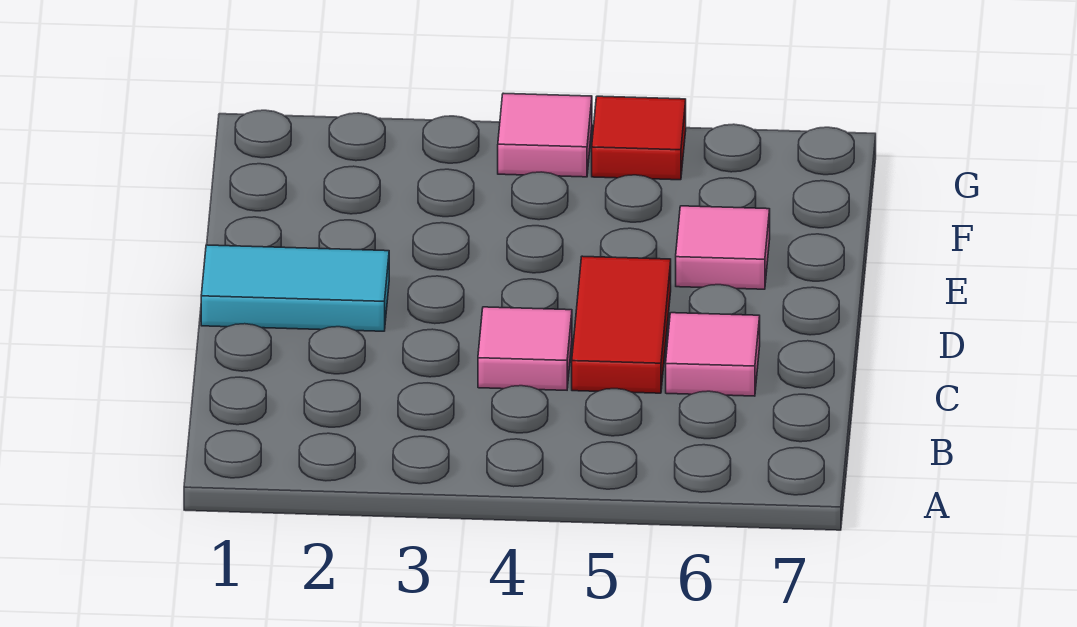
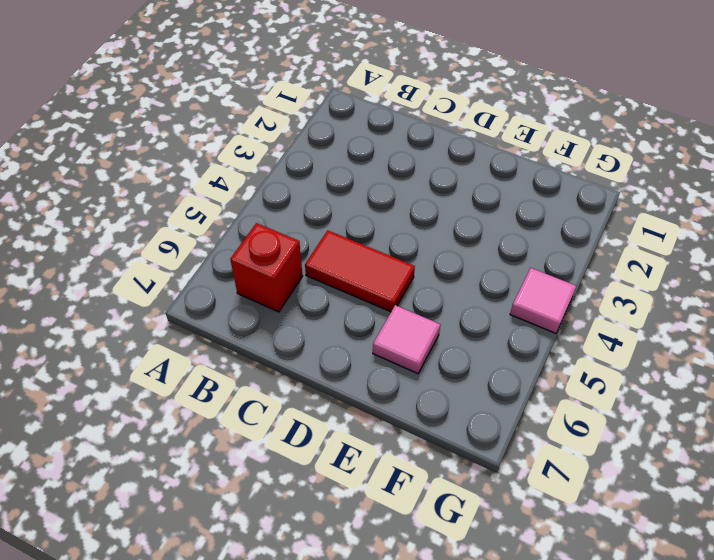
red brick B6 level 1 -> none
none -> pink tile C4 level 1
none -> pink tile C6 level 1

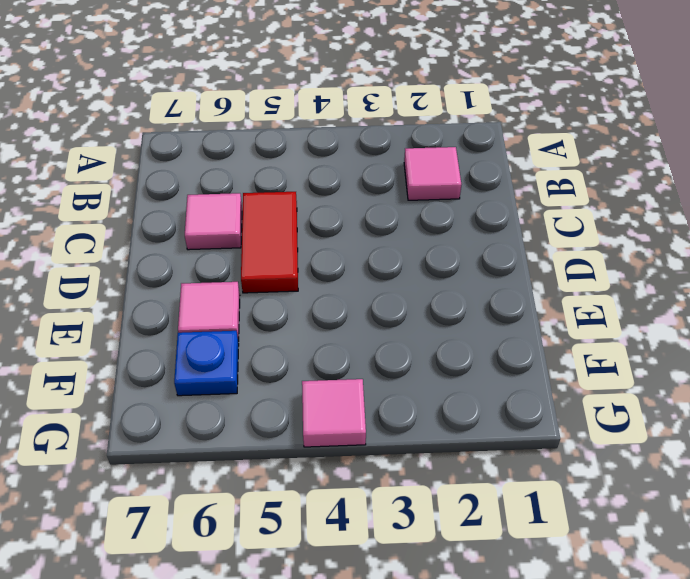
pink tile B2 level 1 -> pink tile C4 level 1
blue plate F6 level 1 -> none
none -> cyan tile D1:D2 level 1
none -> red tile G5 level 1

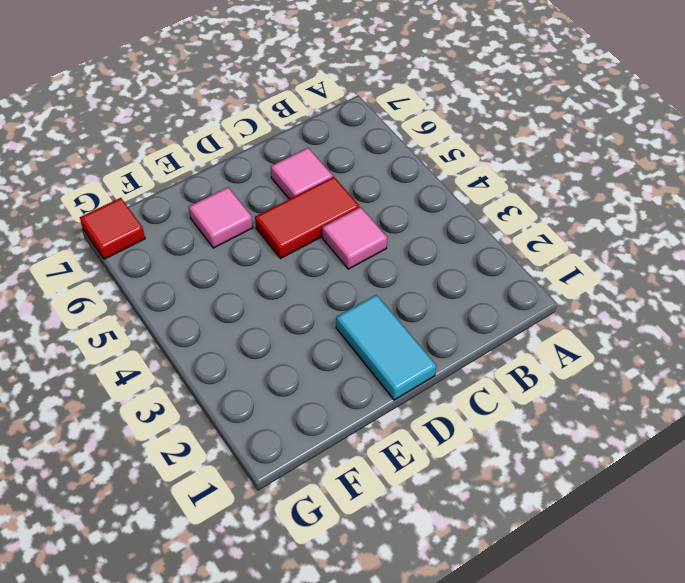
red tile G7 level 1 -> red tile G5 level 1
none -> pink tile G4 level 1

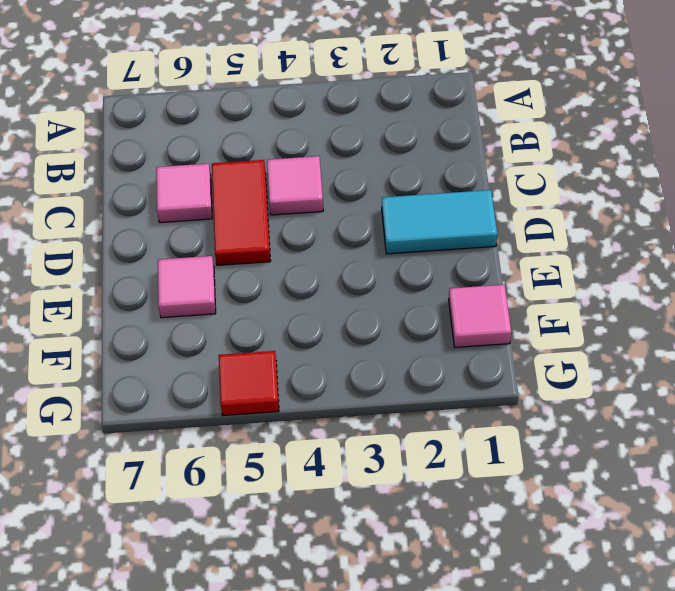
pink tile F1 level 1 -> pink tile G4 level 1

